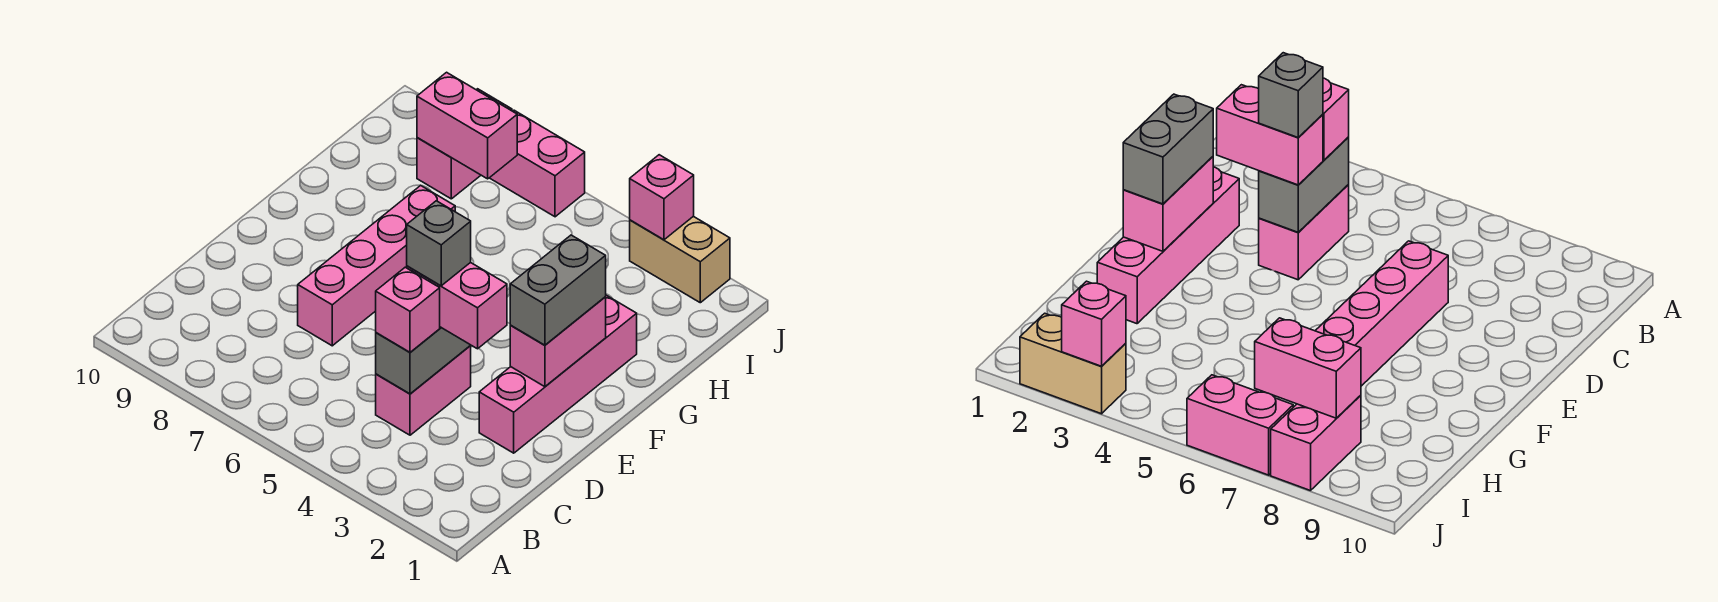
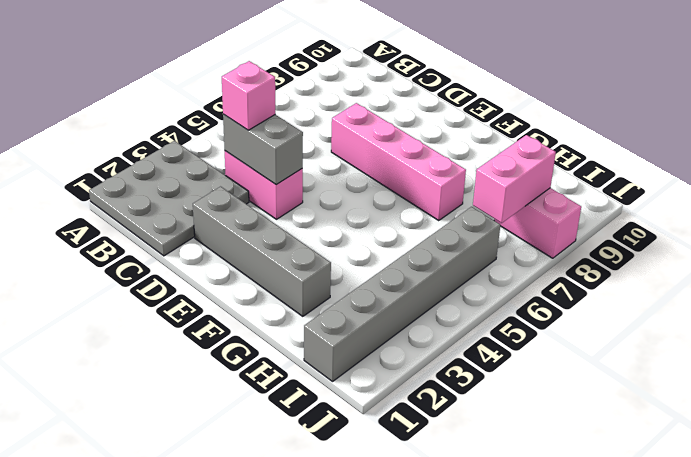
grey plate A1:C3 level 1 -> none
grey brick D2:G2 level 1 -> pink brick D2:G2 level 1
grey brick I1:I6 level 1 -> none
none -> tan brick J2:J3 level 1
none -> pink brick J6:J7 level 1
none -> pink brick E2:F2 level 2

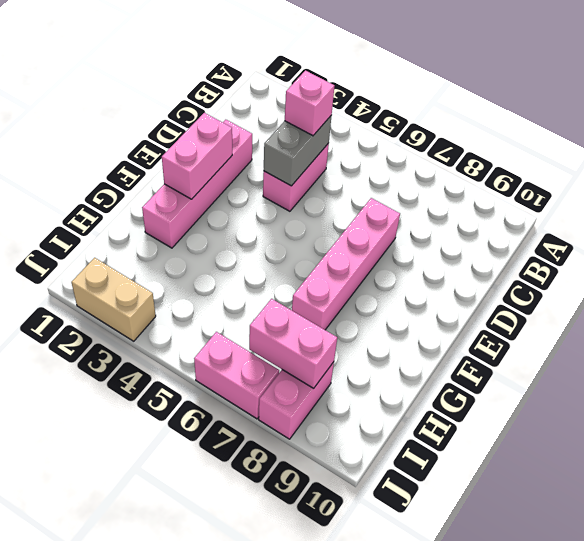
none -> pink brick J3 level 2
none -> pink brick D3:D4 level 3
none -> grey brick E2:F2 level 3

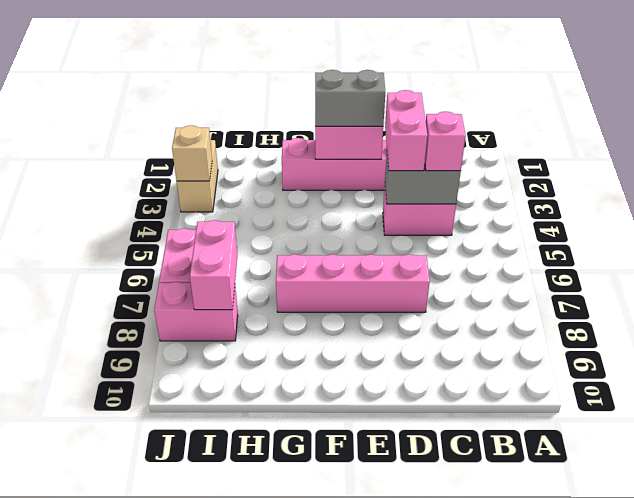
tan brick J3 level 2 -> pink brick J3 level 2
none -> grey brick D4 level 4

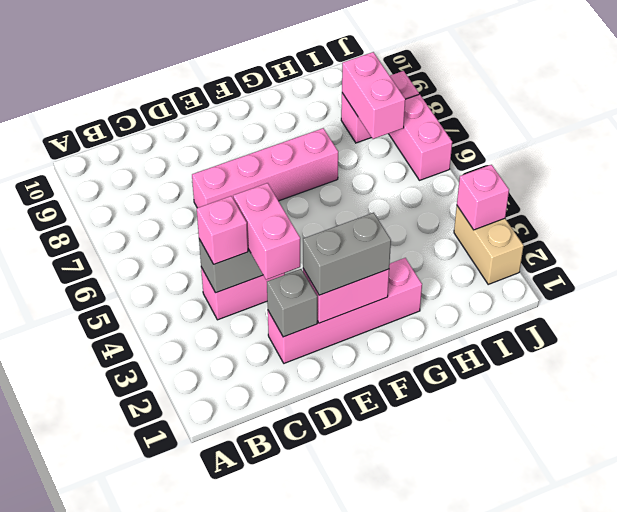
grey brick D2 level 2 -> grey brick D4 level 4

